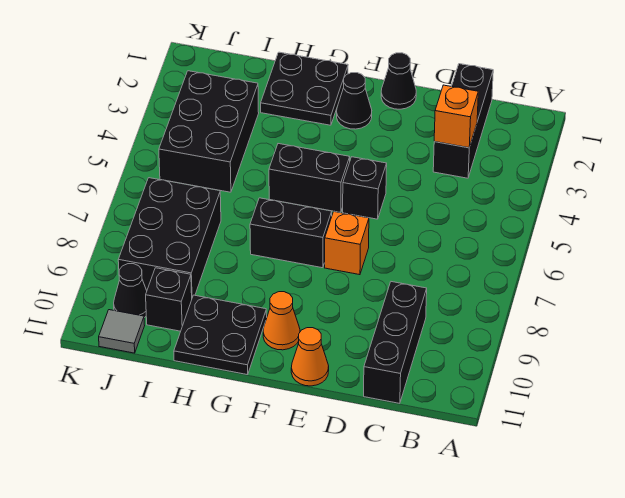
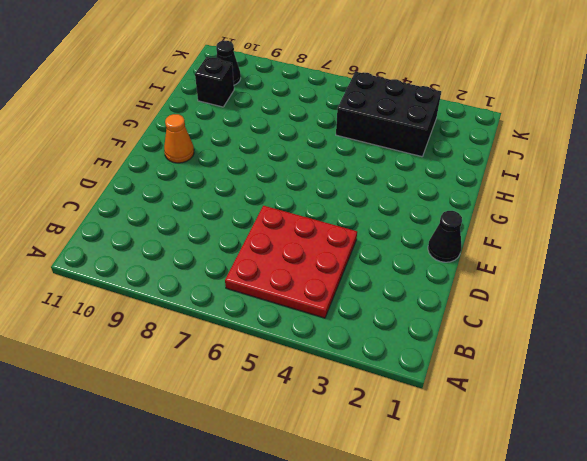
red plate B4:D6 level 1 -> none
none -> black brick C1:C3 level 1
none -> black brick C9:C11 level 1
none -> black brick E5 level 1

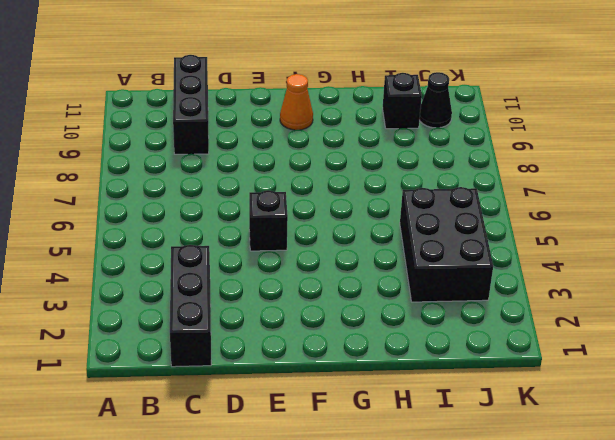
none -> black cone E1 level 1
none -> orange brick E7 level 1
none -> orange cone E11 level 1

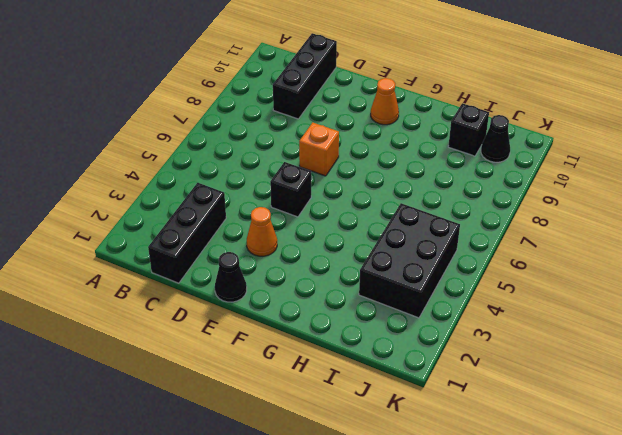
orange cone E3 level 1 -> orange cone E11 level 1
none -> black cone F2 level 1
none -> black brick F5:G5 level 1
none -> black brick F7:G7 level 1

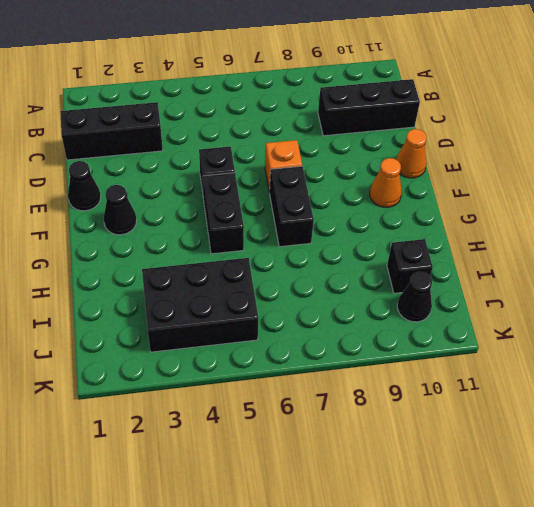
none -> black plate G1:H2 level 1
none -> black plate G10:H11 level 1
none -> black brick I7:J9 level 1

